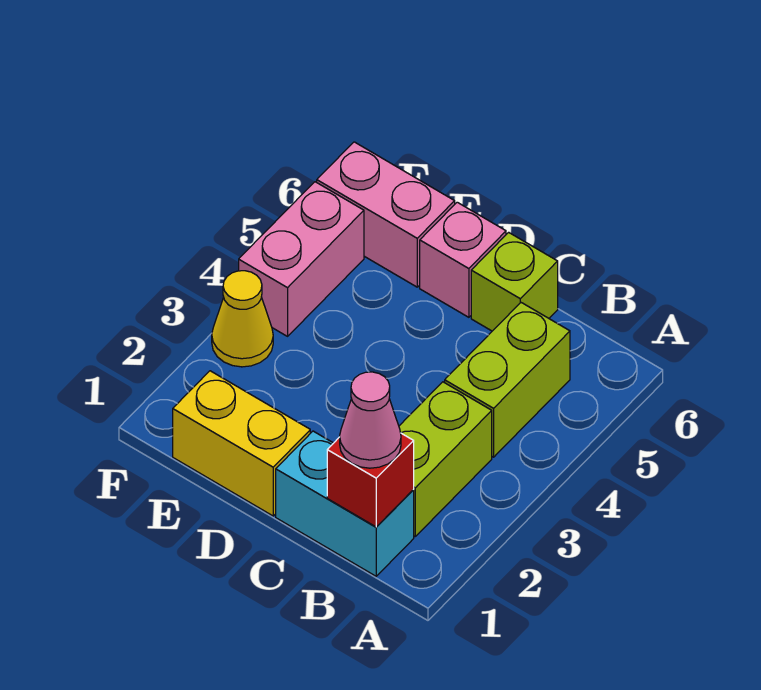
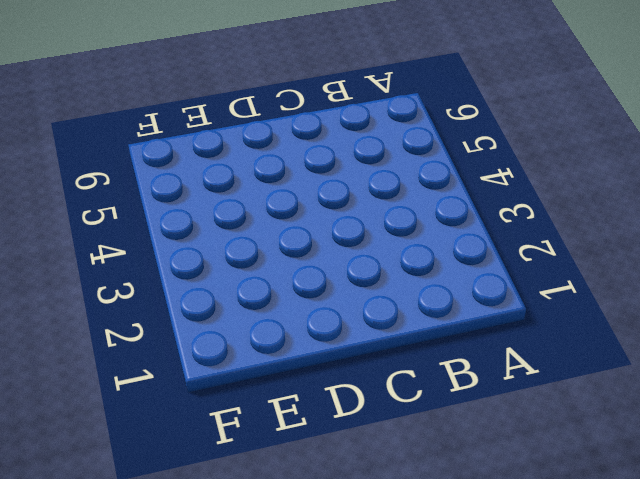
none -> cyan brick B1:C1 level 1
none -> lime brick B2:B3 level 1

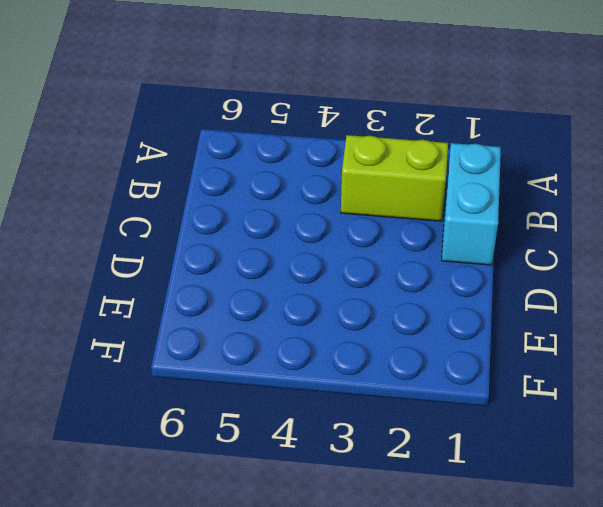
none -> lime brick B4:B5 level 1
none -> lime brick C6 level 1

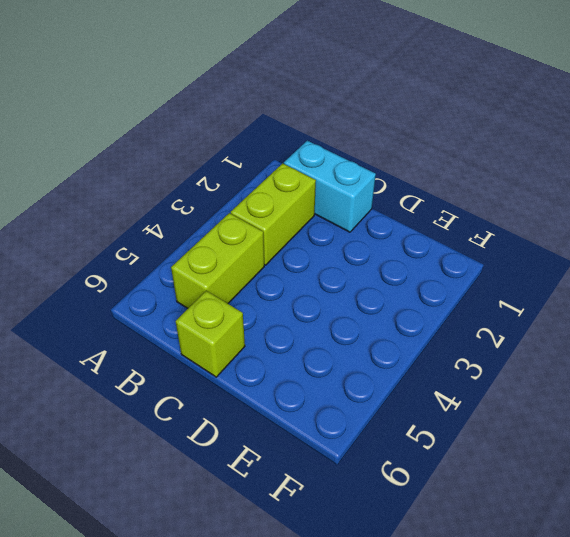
none -> yellow brick D1:E1 level 1
none -> pink brick D6 level 1

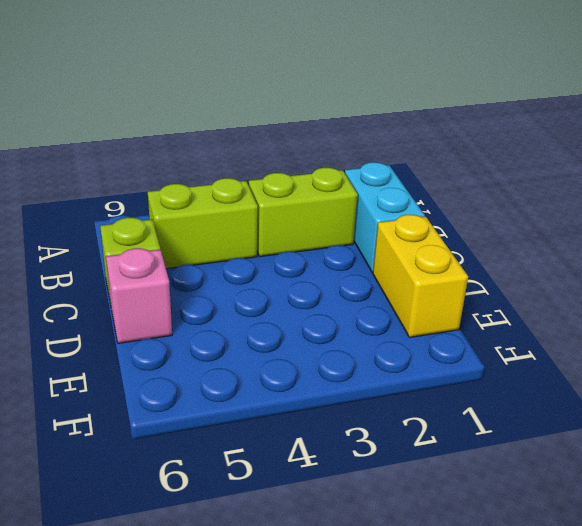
none -> pink brick E6:F6 level 1
none -> yellow cone F3 level 1

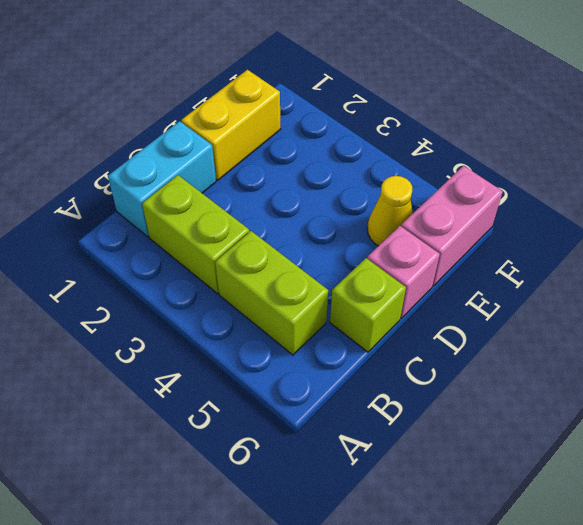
yellow cone E5 level 1 -> yellow cone F3 level 1
none -> pink brick F4:F5 level 1
none -> red brick B1 level 2

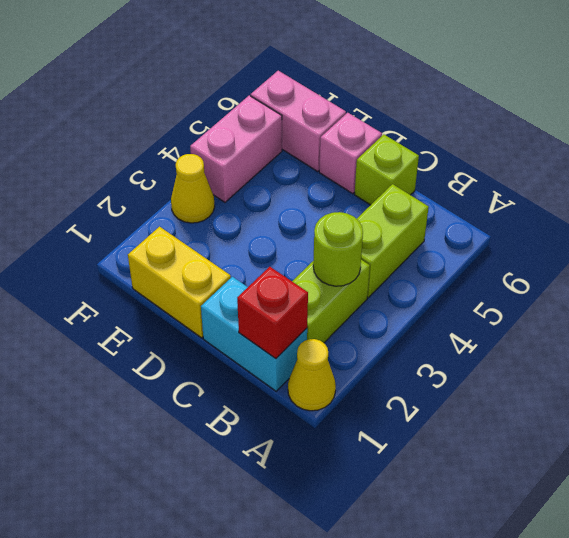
yellow cone A1 level 1 -> none
lime round brick B3 level 2 -> none
none -> pink cone B1 level 3

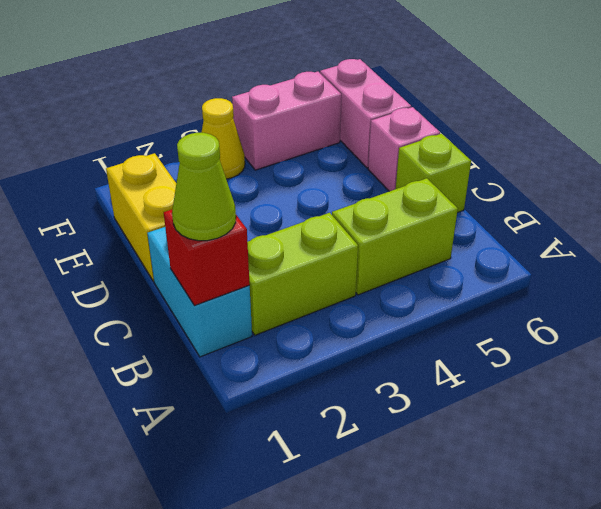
lime cone B1 level 3 -> pink cone B1 level 3

